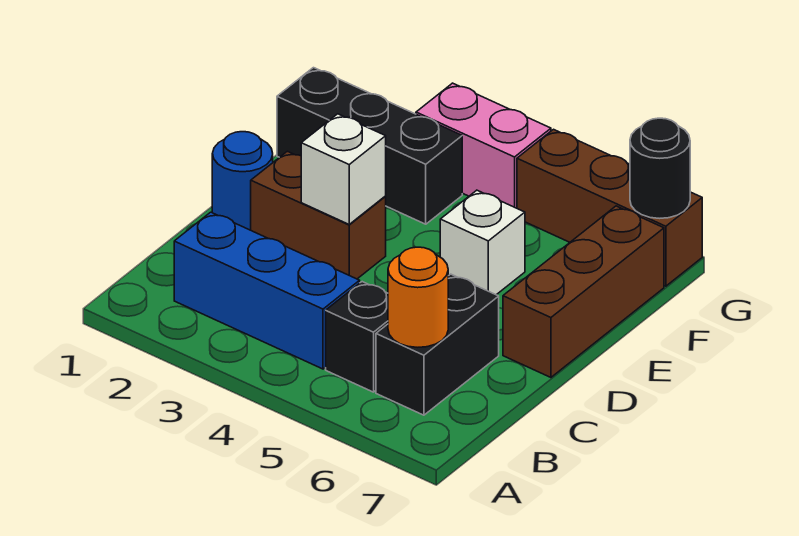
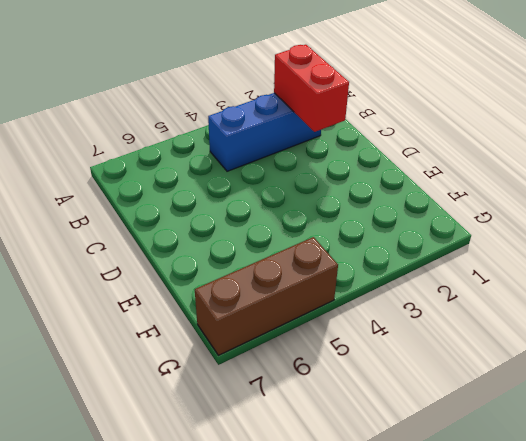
red brick B2:C2 level 2 -> none
none -> black brick B5 level 1
none -> black brick B6:C6 level 1
none -> blue round brick D1 level 1

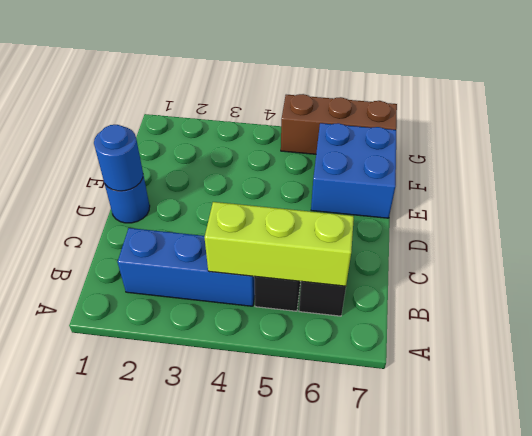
lime brick B4:B6 level 2 -> orange round brick B6 level 2
blue round brick D1 level 2 -> none
blue brick E6:F7 level 1 -> brown brick D7:F7 level 1
none -> brown brick D2:D3 level 1
none -> white brick E5 level 1
none -> black brick F1:F3 level 1

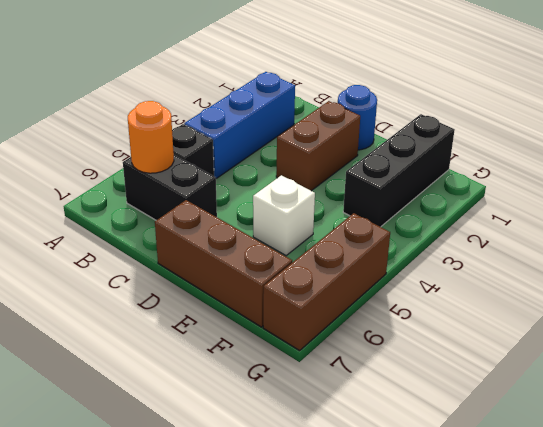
none -> pink brick G3:G4 level 1
none -> white brick D3 level 2
none -> black round brick G7 level 2

